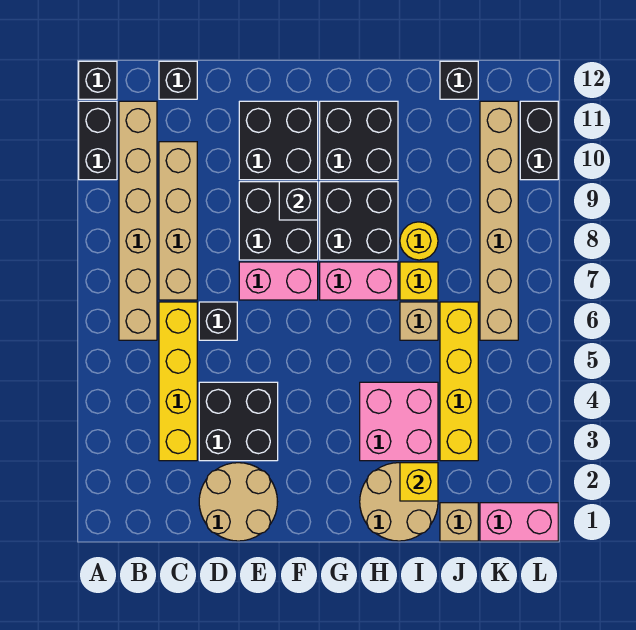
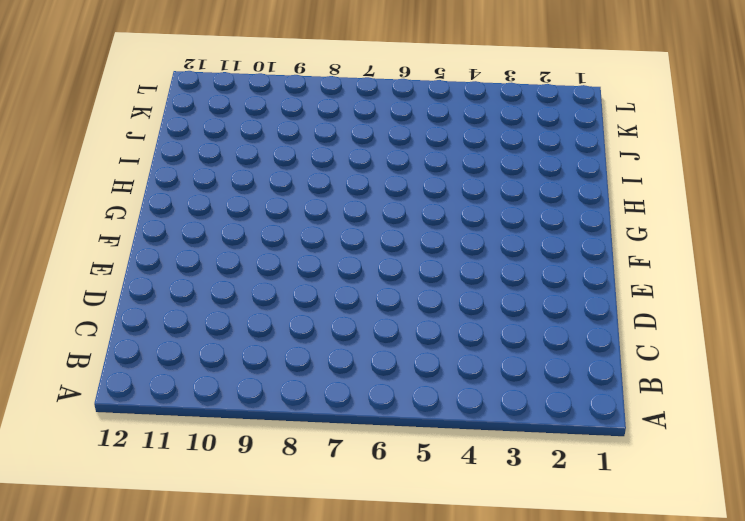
none -> black brick A10:A11 level 1
none -> black brick A12 level 1
none -> tan brick B6:B11 level 1

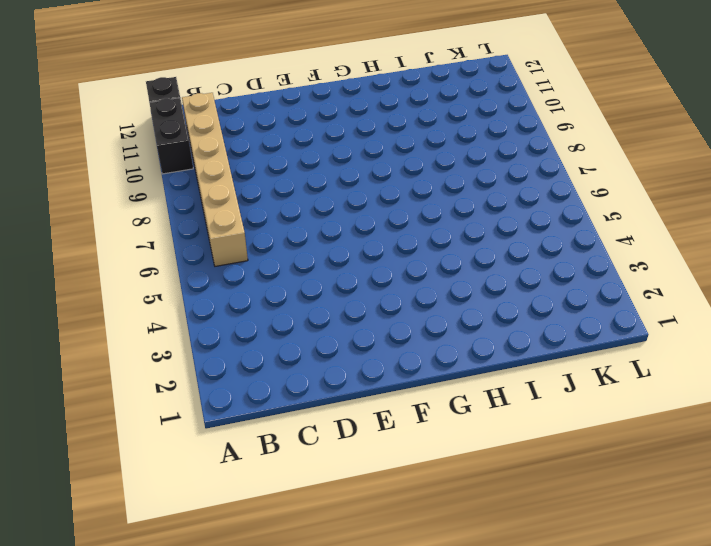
none -> yellow brick C3:C6 level 1
none -> tan brick C7:C10 level 1
none -> black brick C12 level 1

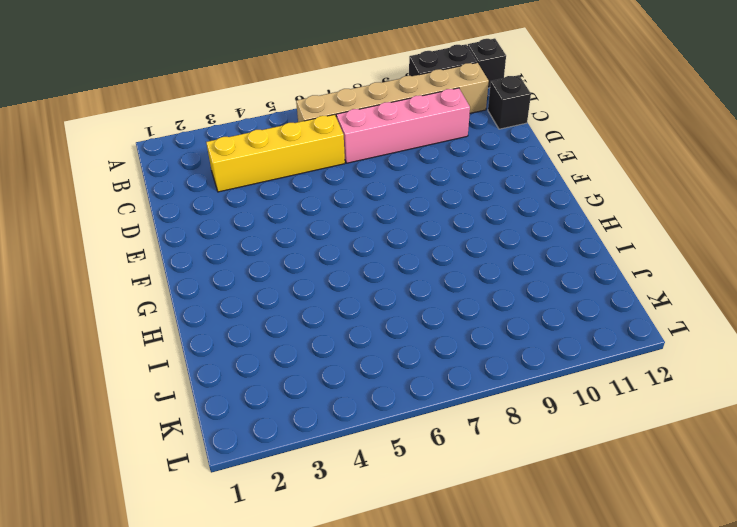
pink brick C7:C10 level 1 -> tan brick C7:C10 level 1
none -> tan round brick D1:E2 level 1
none -> black brick D3:E4 level 1
none -> black brick D6 level 1

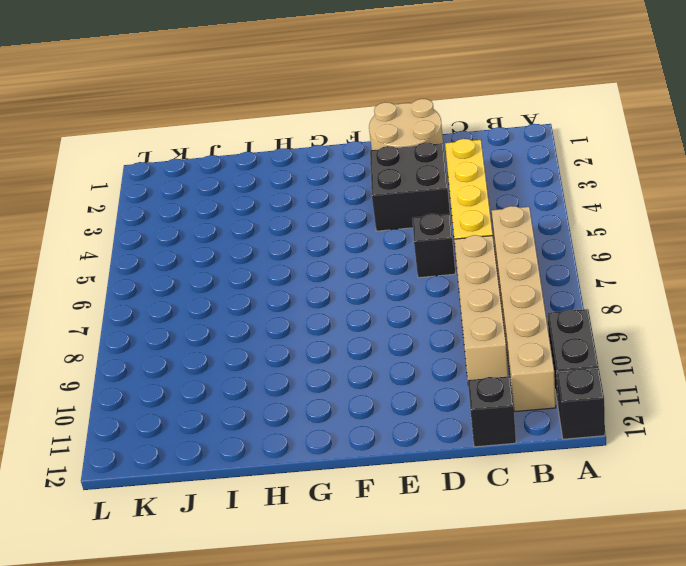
none -> pink brick E7:F7 level 1
none -> black brick E8:F9 level 1
none -> black brick E10:F11 level 1

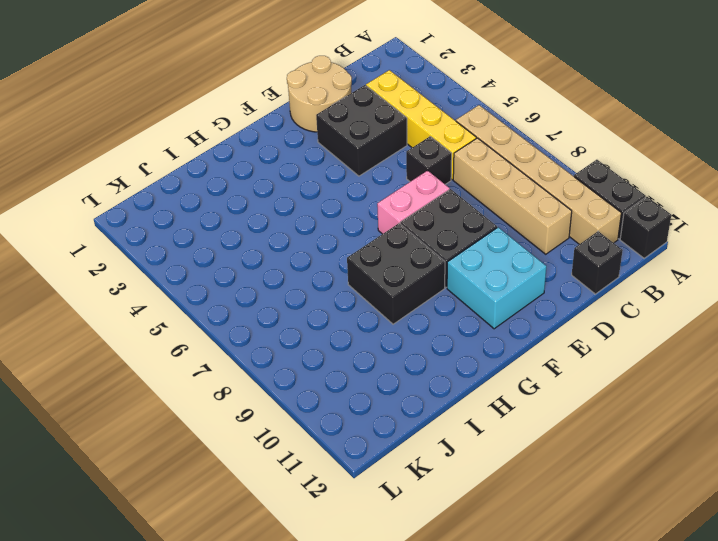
cyan brick E10:F11 level 1 -> black brick E10:F11 level 1
none -> pink brick G7:H7 level 1
none -> black brick G10:H11 level 1
none -> tan round brick H1:I2 level 1

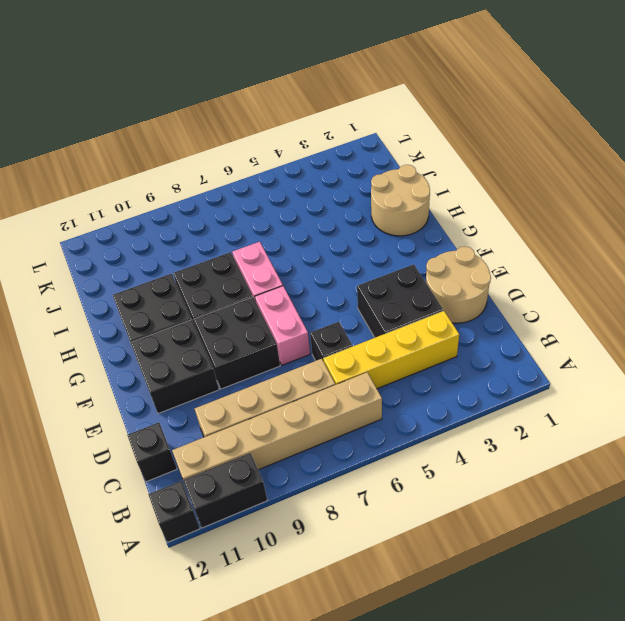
none -> pink brick H3:I4 level 1
none -> tan brick I6 level 1
none -> yellow brick I7 level 1

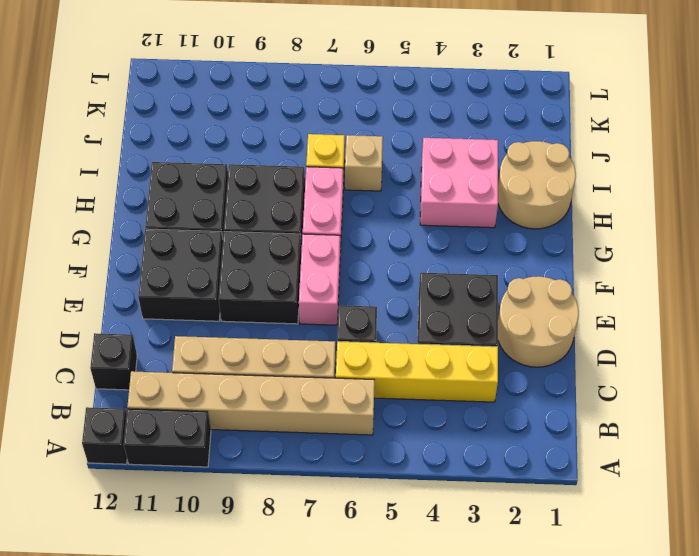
none -> yellow round brick I8 level 1
none -> tan brick J1 level 1
none -> yellow brick J3:J6 level 1

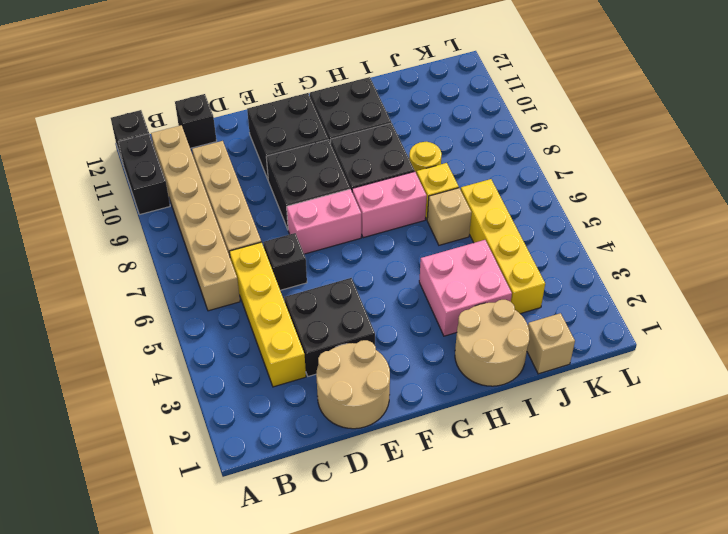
none -> black brick J12 level 1
none -> pink brick K1:L1 level 1
none -> tan brick K6:K11 level 1

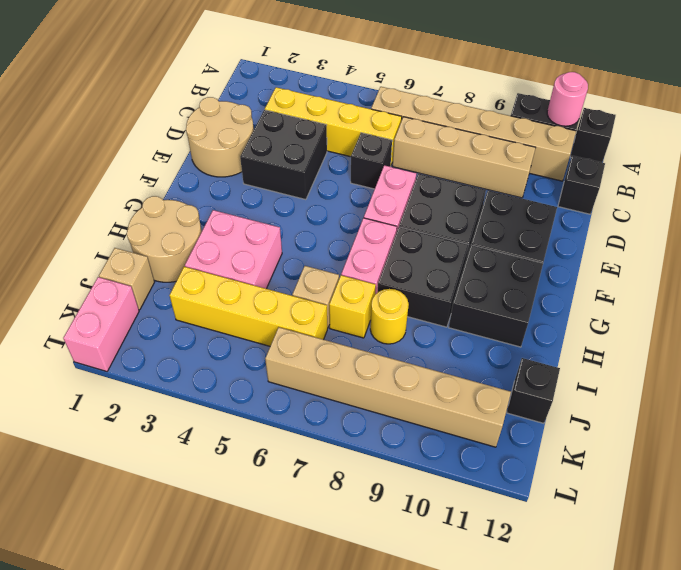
pink round brick A11 level 2 -> none
none -> black brick L10:L11 level 1
none -> black brick F9 level 2
none -> yellow brick I2 level 2

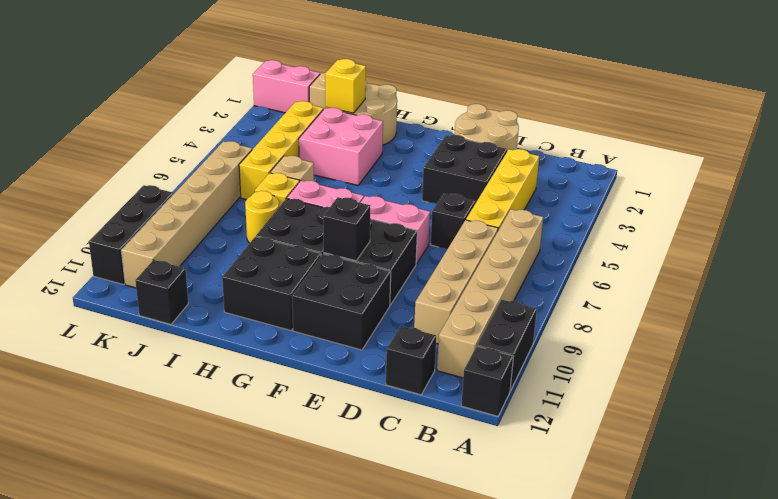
black brick L9:L11 level 1 -> black brick L10:L11 level 1

